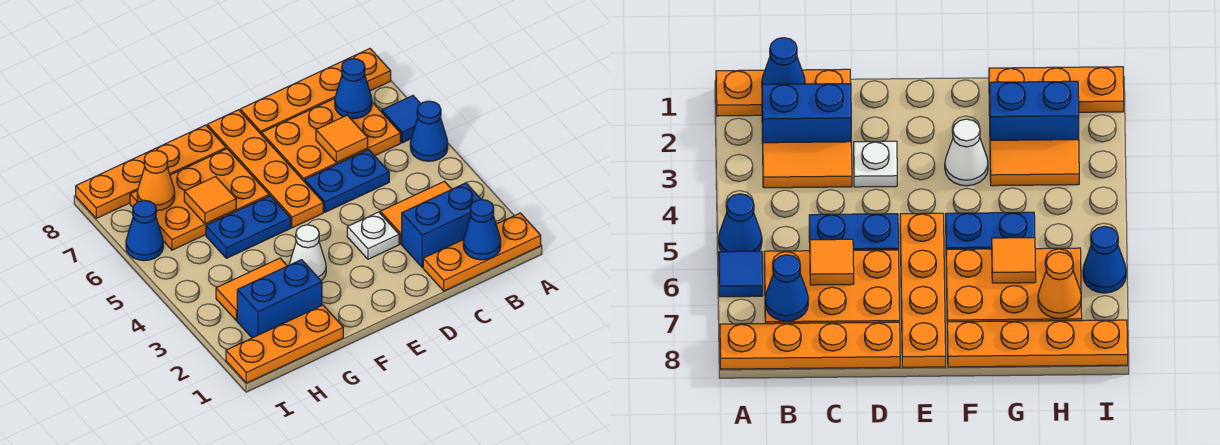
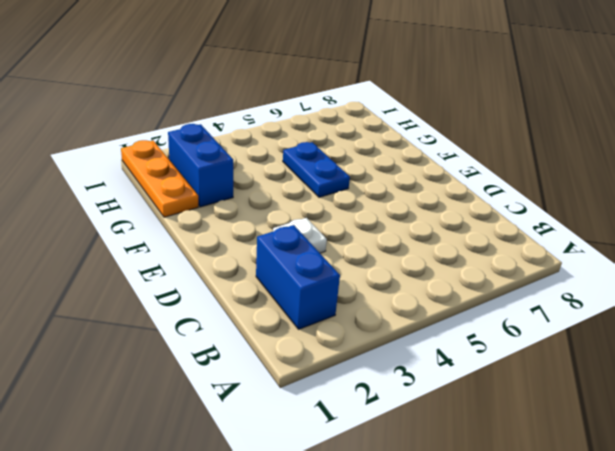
none -> orange plate A1:C1 level 1
none -> blue cone A5 level 1
none -> blue tile A6 level 1

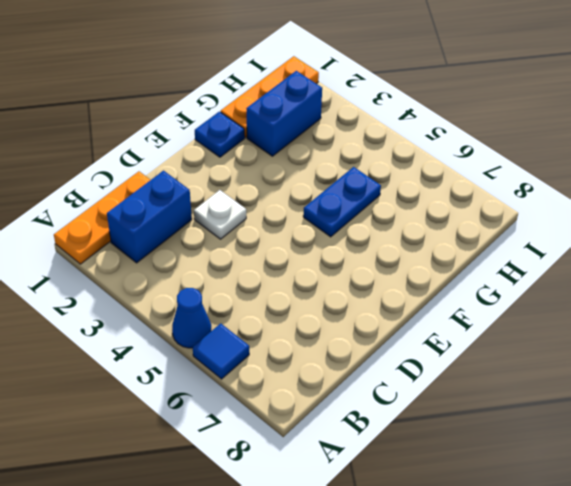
blue plate F1 level 1 -> none
none -> orange plate A8:D8 level 1
none -> orange tile B3:C3 level 1
none -> orange plate B6:D7 level 1

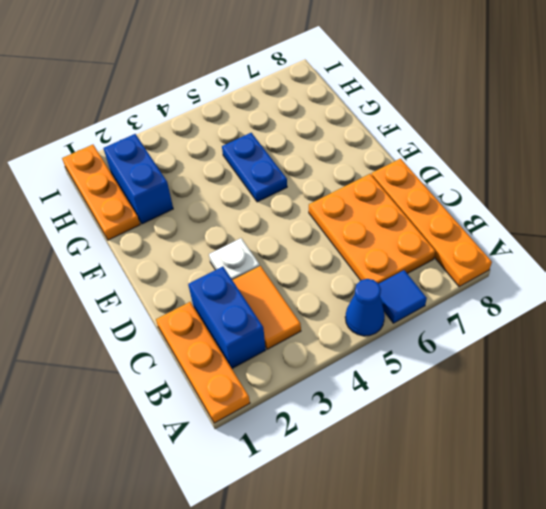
none -> blue plate C5:D5 level 1
none -> orange plate E5:E8 level 1
none -> white cone F3 level 1

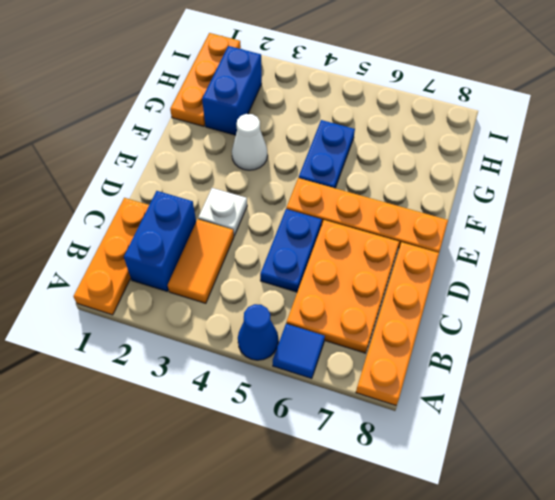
none -> orange plate F6:H7 level 1
none -> orange plate F8:I8 level 1
none -> orange tile G3:H3 level 1

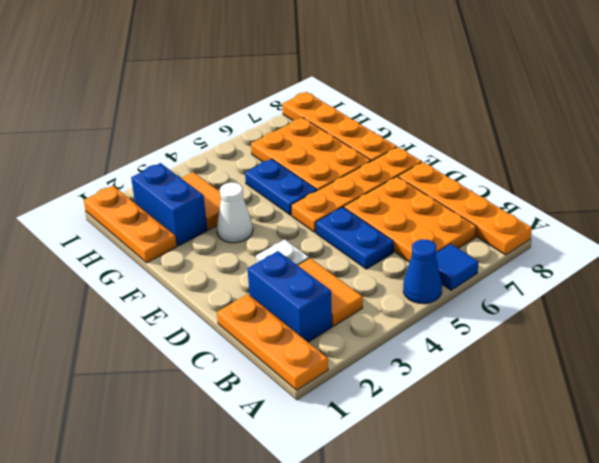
none -> blue cone I6 level 1
none -> blue cone B1 level 2
none -> blue cone B7 level 2

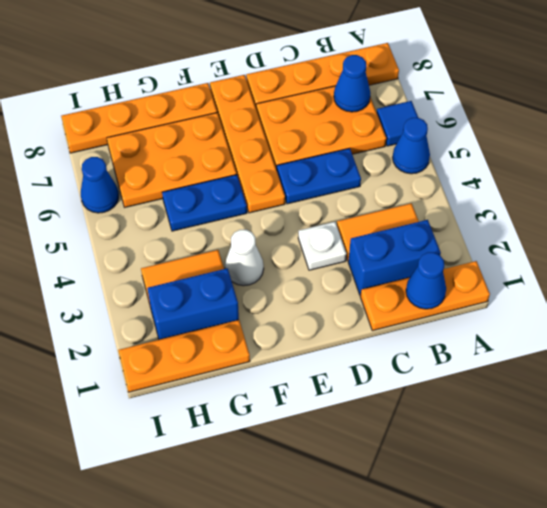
none -> orange tile C6 level 2
none -> orange tile G6 level 2
none -> orange cone H7 level 2

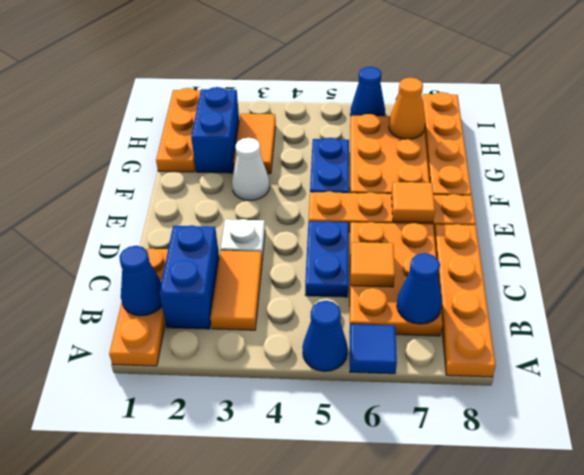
orange tile E7 level 2 -> orange tile G6 level 2

